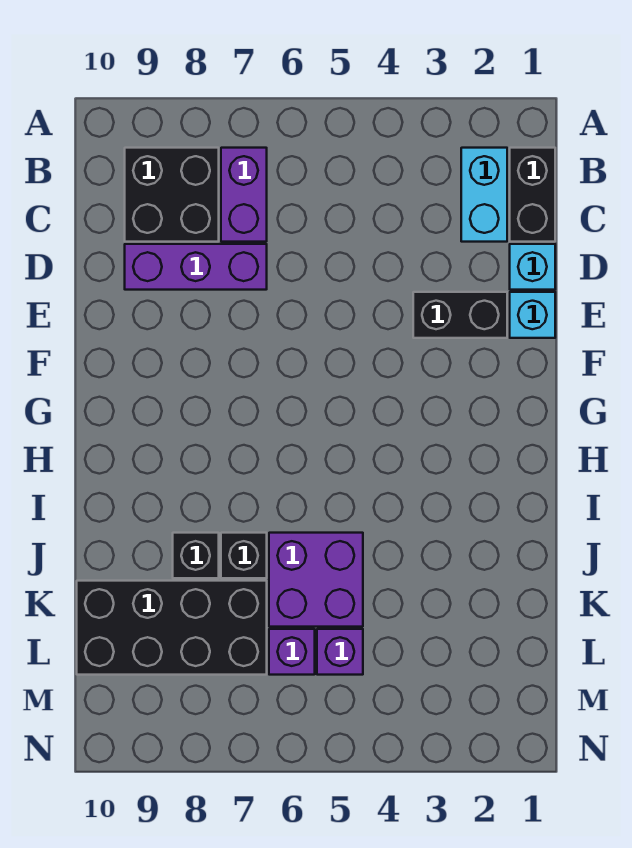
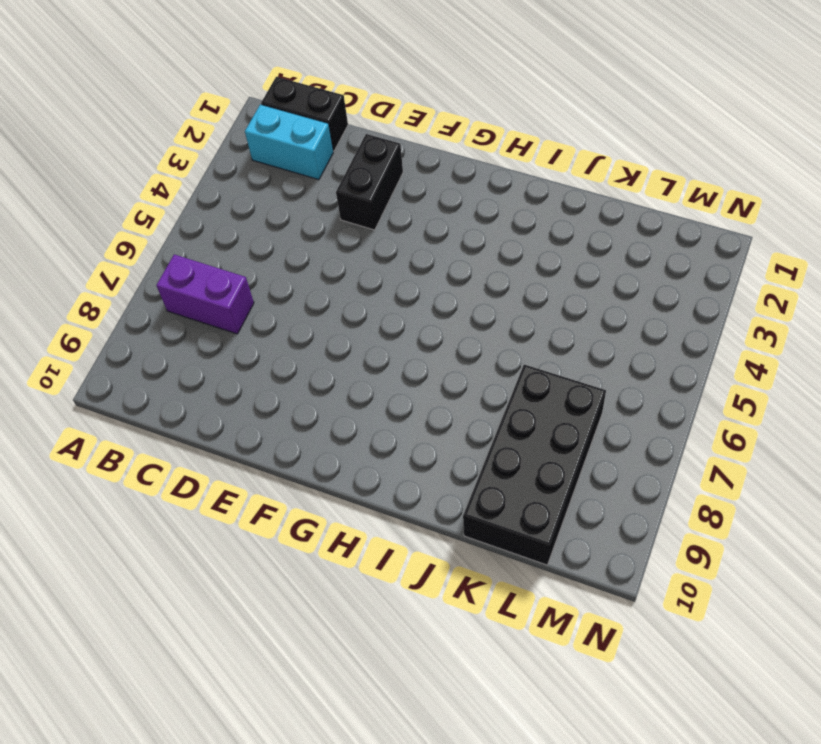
none -> black brick B8:C9 level 1
none -> cyan brick D1 level 1
none -> purple brick D7:D9 level 1

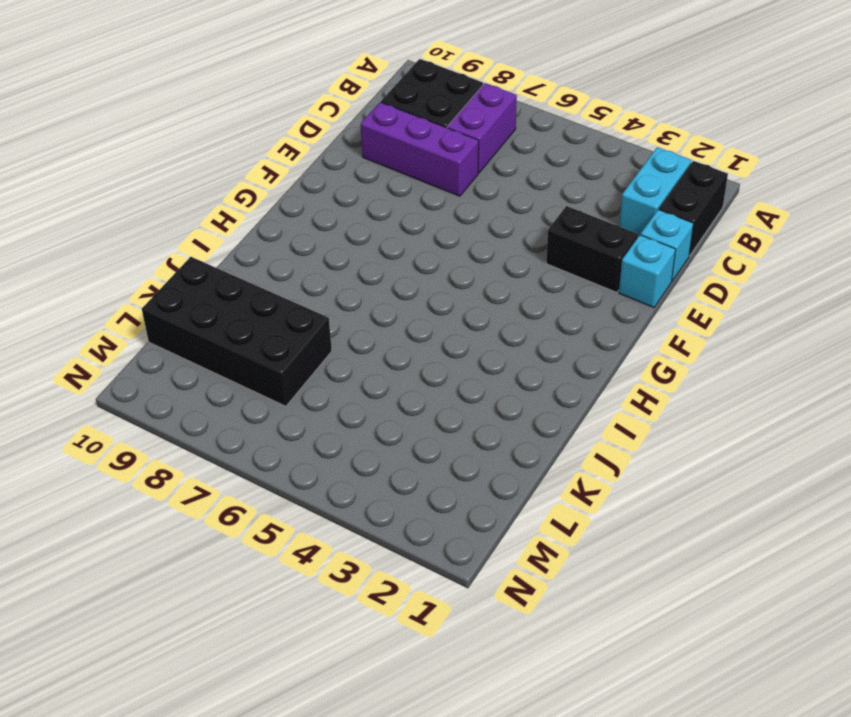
none -> purple brick J5:K6 level 1
none -> black brick J7 level 1
none -> black brick J8 level 1

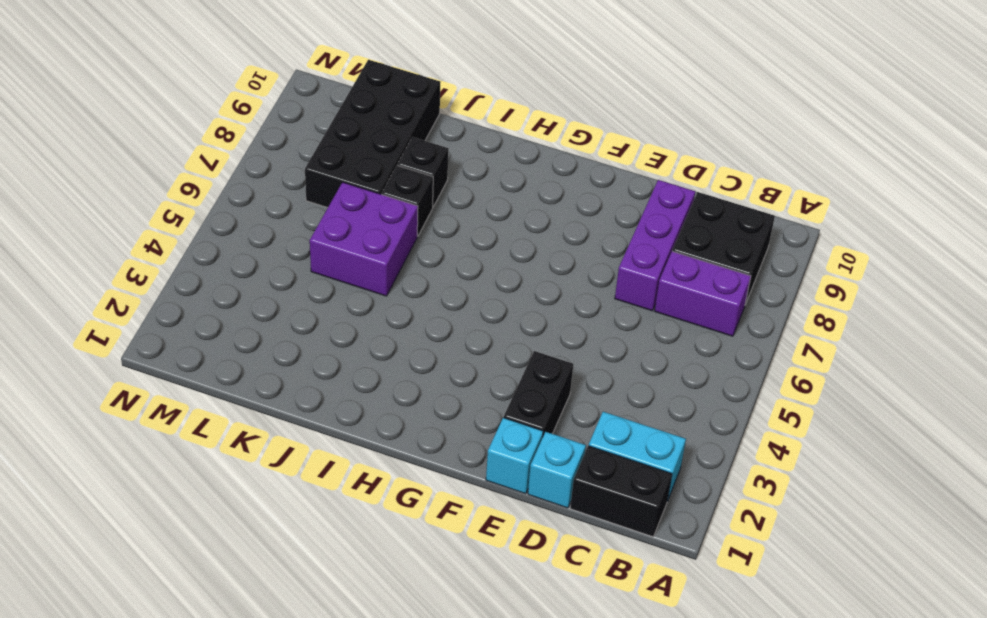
none -> purple brick L5 level 1
none -> purple brick L6 level 1

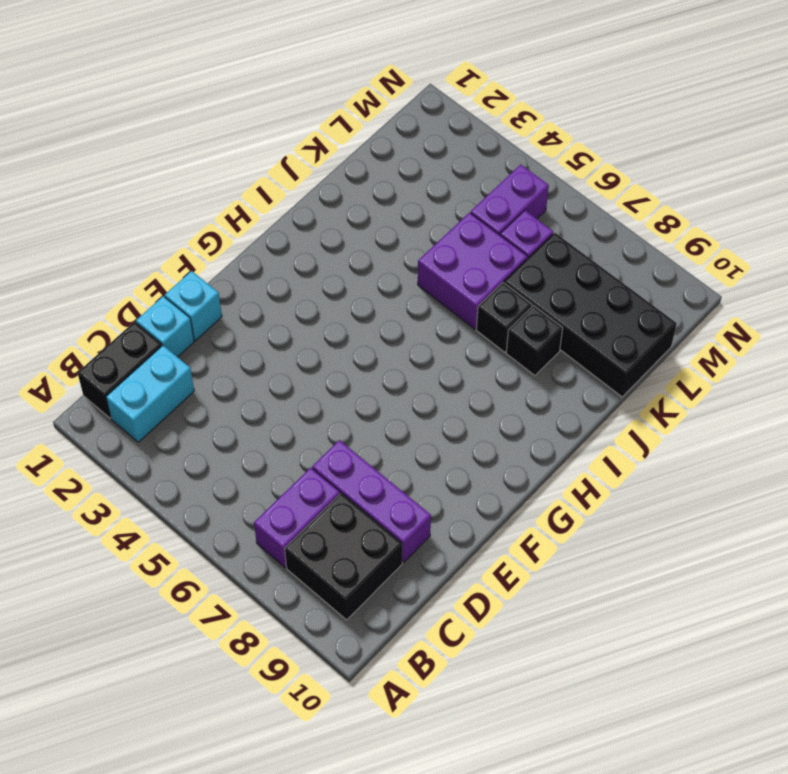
purple brick L5:M5 level 1 -> purple brick L5 level 1
none -> black brick E2:E3 level 1

